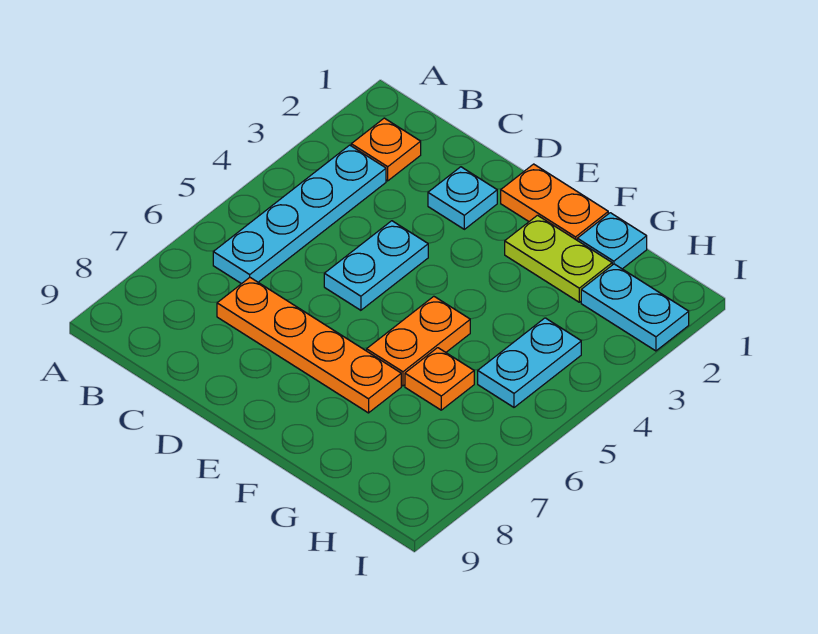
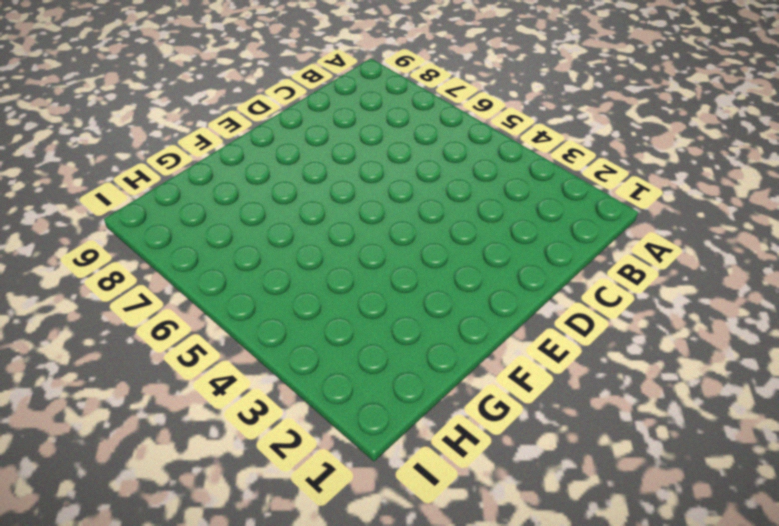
none -> orange plate B2 level 1
none -> cyan plate B3:B6 level 1
none -> orange plate C7:F7 level 1

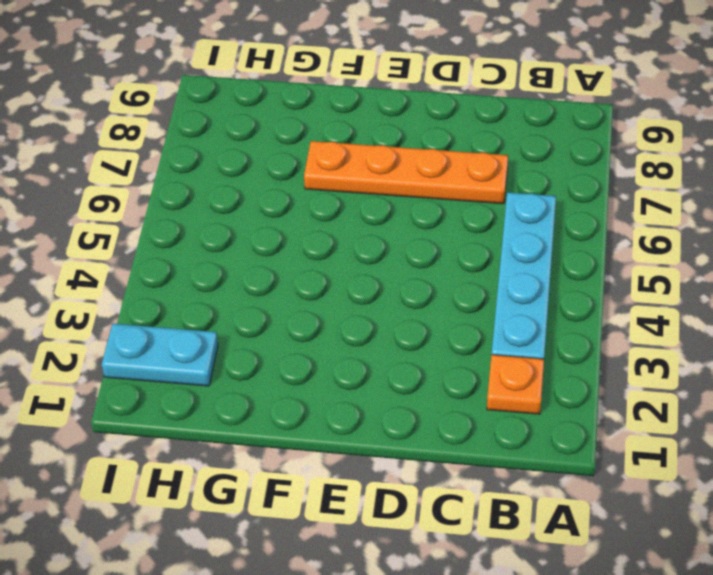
none -> cyan plate D2 level 1
none -> cyan plate D4:D5 level 1
none -> orange plate E1:F1 level 1

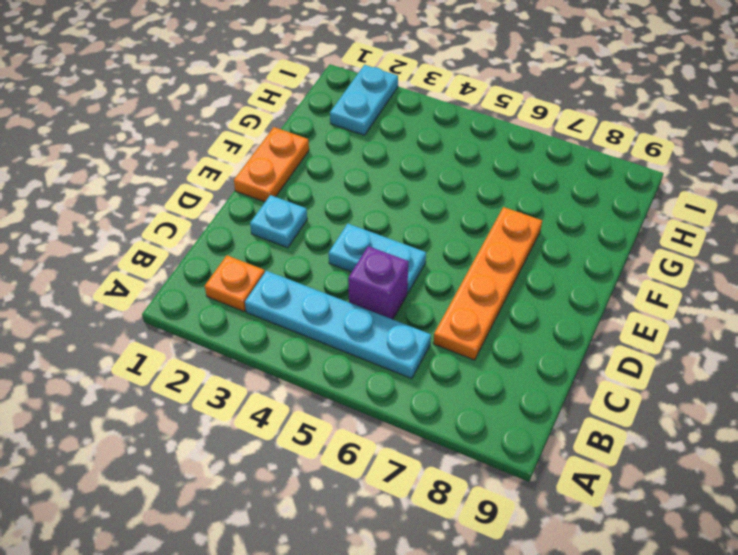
purple brick C5 level 1 -> none
none -> lime plate F2:G2 level 1
none -> orange plate F5:F6 level 1
none -> cyan plate G1 level 1

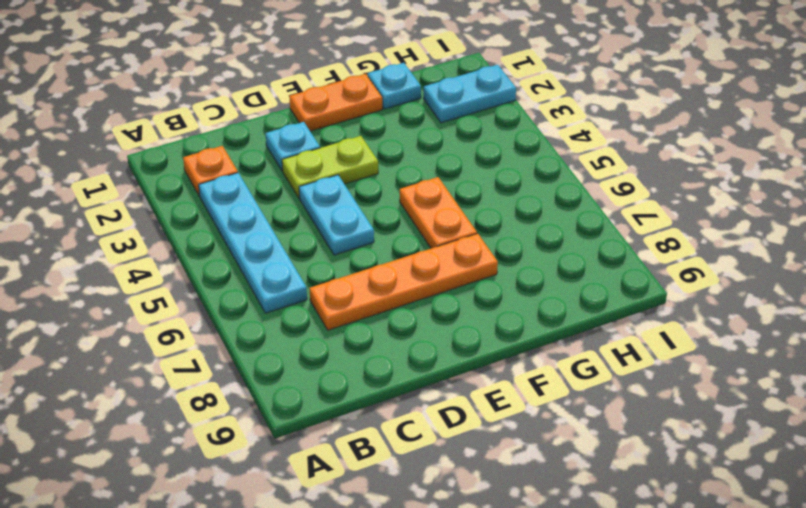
lime plate D3:E3 level 1 -> lime plate F2:G2 level 1
none -> orange plate G6 level 1
none -> cyan plate H4:H5 level 1

